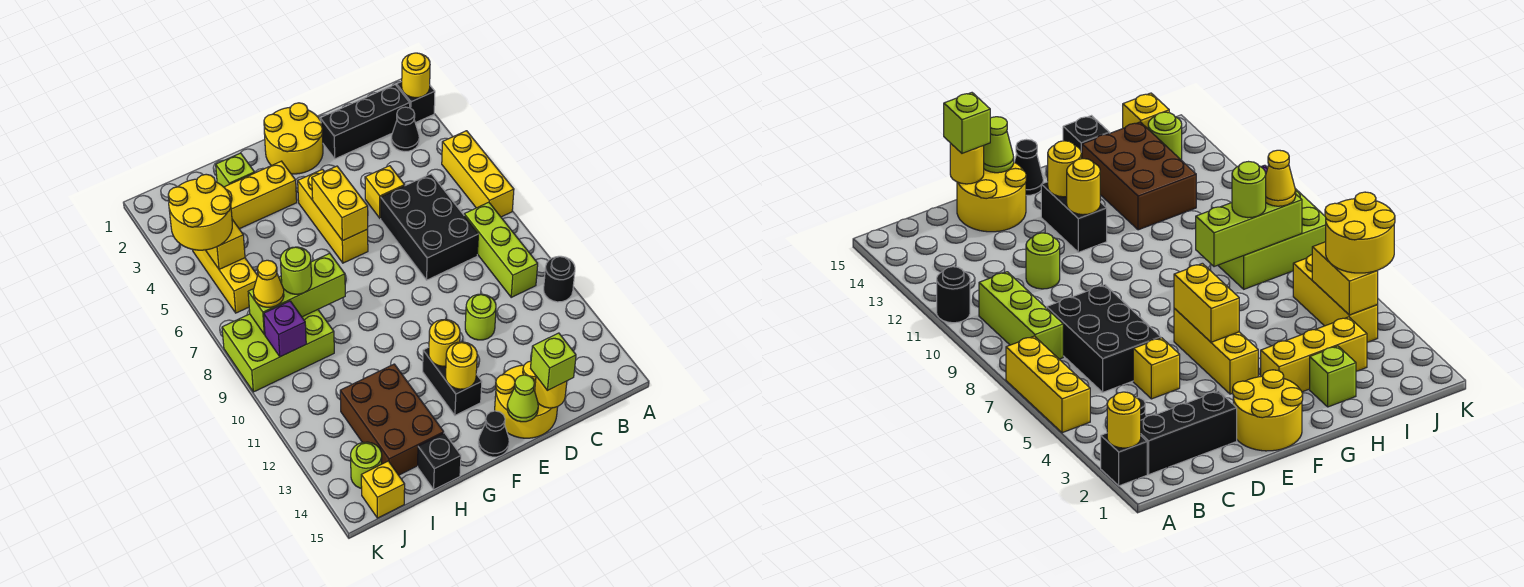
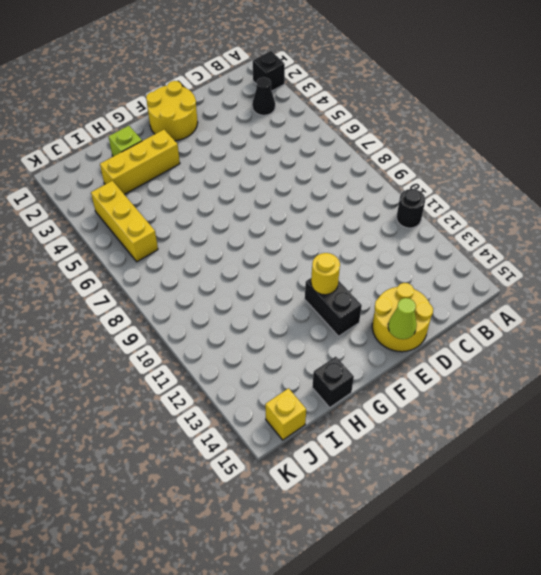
none -> yellow brick A5:A7 level 1
none -> black brick B2:D2 level 1
none -> lime brick B8:B10 level 1
none -> black brick C6:D8 level 1

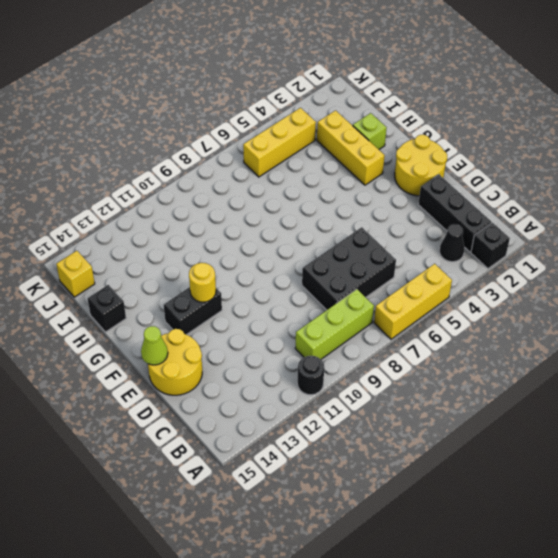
none -> yellow brick D5 level 1
none -> lime round brick D11 level 1
none -> yellow brick F4:F6 level 1
none -> black cone F15 level 1

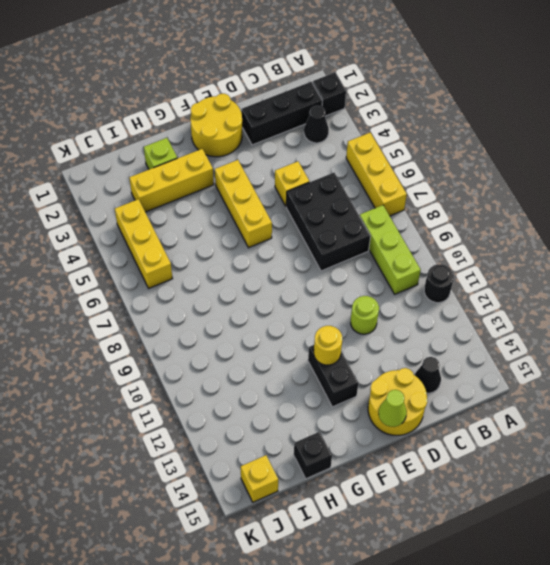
black cone C14 level 1 -> black cone F15 level 1
none -> brown brick H12:I14 level 1
none -> lime brick I8:K9 level 1
none -> lime round brick J14 level 1
none -> yellow round brick A2 level 2

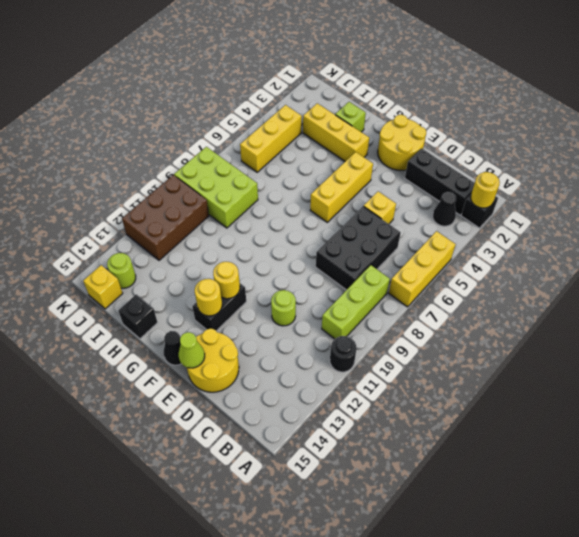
brown brick J10:K12 level 1 -> brown brick H12:I14 level 1
none -> yellow round brick D15 level 2
none -> yellow brick F5:F6 level 2
none -> lime brick H8:J8 level 2
none -> yellow brick J4:J5 level 2

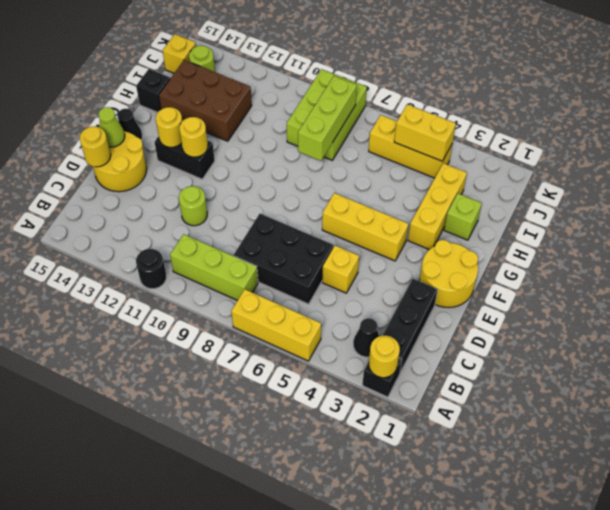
none -> yellow brick F5:F6 level 2
none -> purple brick J9 level 2
none -> lime brick D15 level 3
none -> lime round brick I8 level 3

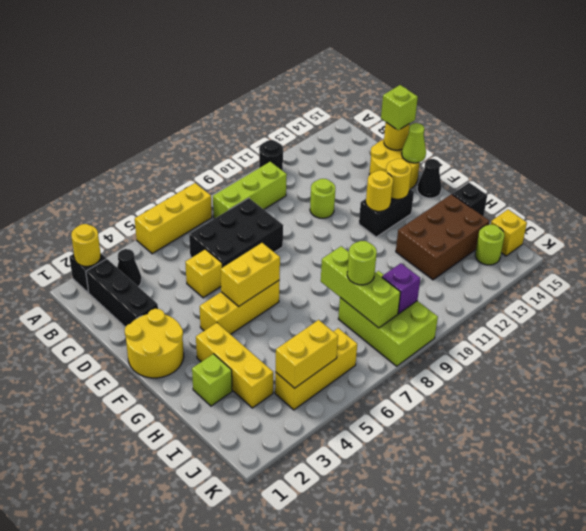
none -> yellow round brick J4:K5 level 3
none -> yellow cone J8 level 3

